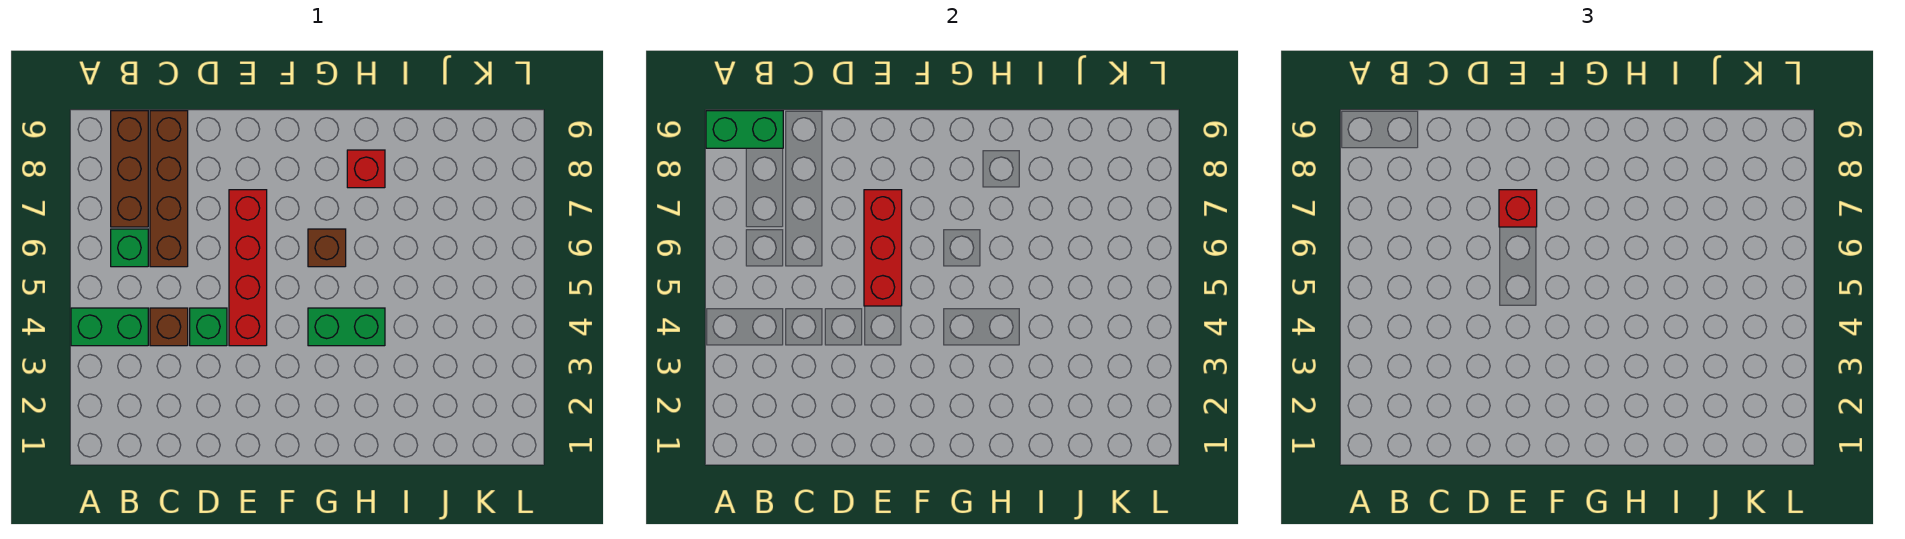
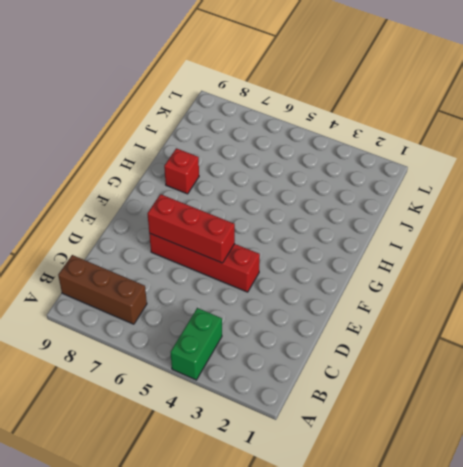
none -> green brick B6 level 1
none -> brown brick C4 level 1
none -> brown brick C6:C9 level 1

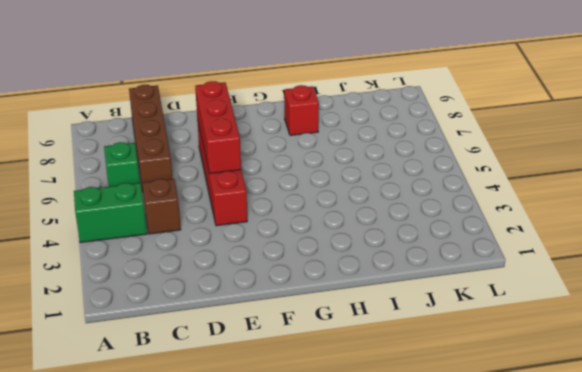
none -> brown brick B7:B9 level 1
none -> green brick D4 level 1
none -> green brick G4:H4 level 1

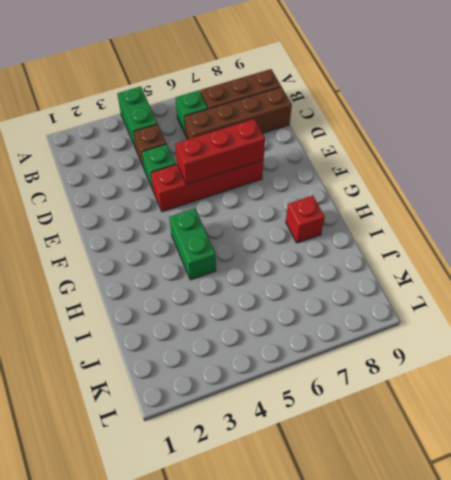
none -> brown brick G6 level 1
none -> green brick A9:B9 level 2
none -> red brick E7 level 3

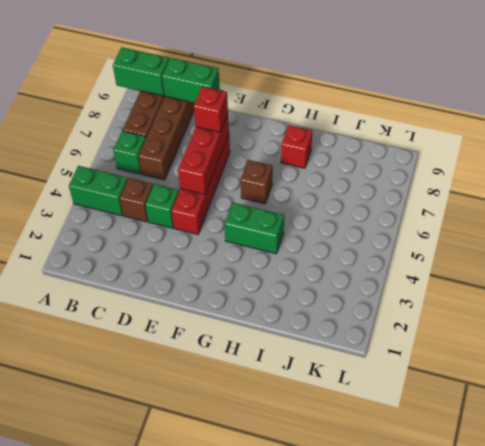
green brick C9:D9 level 2 -> none

